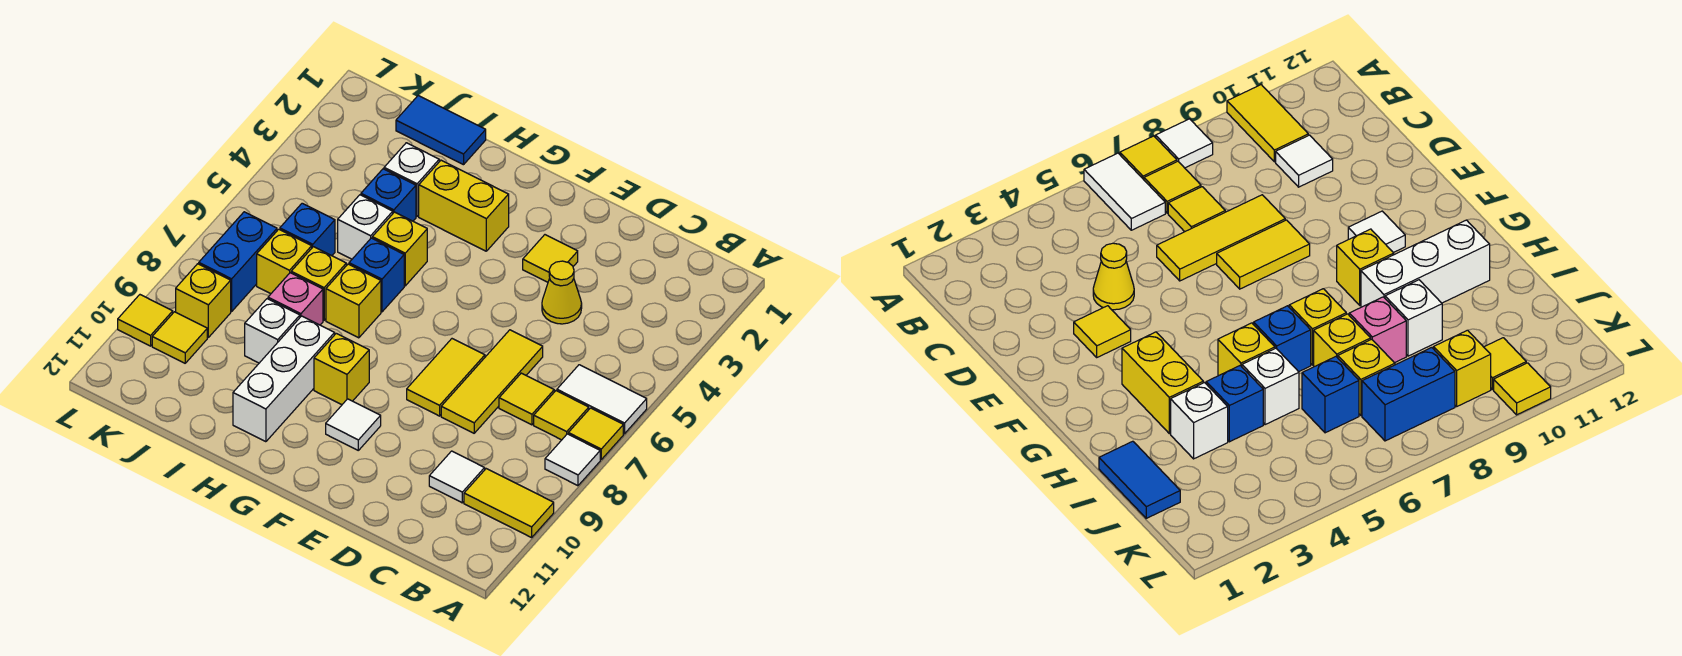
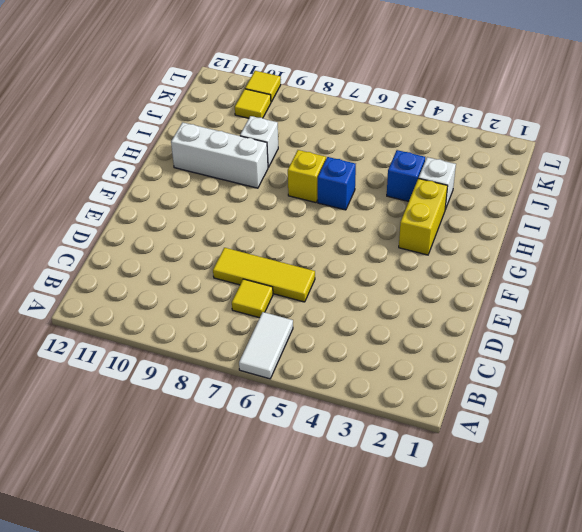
none -> yellow tile A7 level 1
none -> white tile A8 level 1
none -> yellow tile A10:B10 level 1
none -> yellow tile B7 level 1

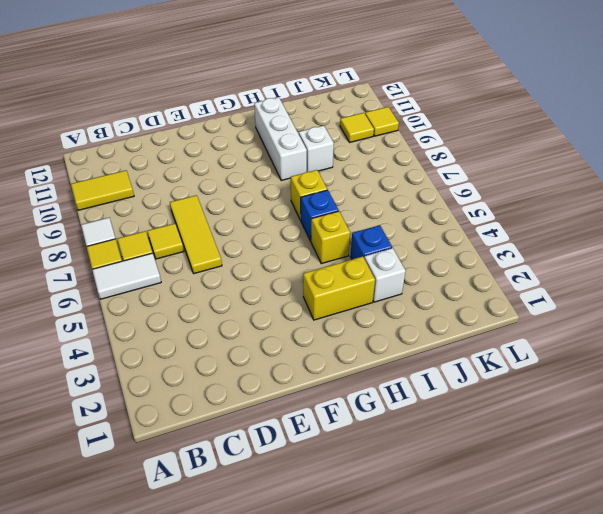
none -> white tile C10 level 1
none -> yellow cone D4 level 1
none -> yellow tile E3 level 1
none -> yellow tile E7:E8 level 1

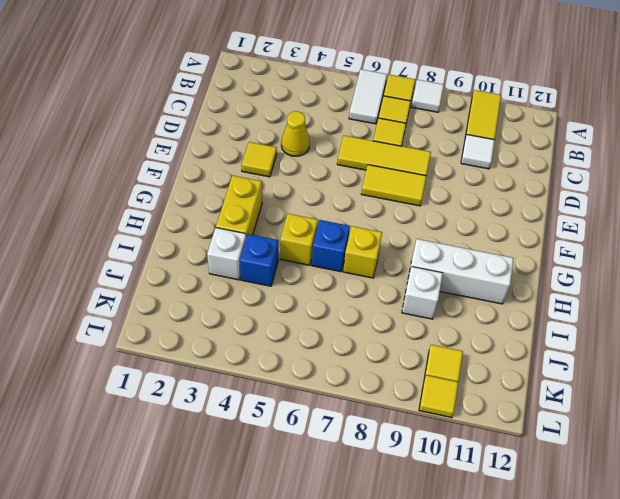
none -> white tile F10 level 1
none -> yellow brick G9 level 1
none -> blue tile I1:J1 level 1
none -> white brick I5 level 1

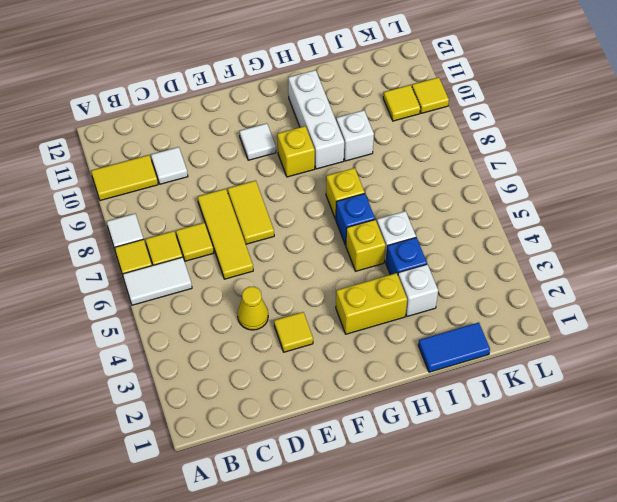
none -> yellow brick I7 level 1
none -> pink brick I8 level 1
none -> blue brick J6 level 1
none -> yellow brick J7 level 1

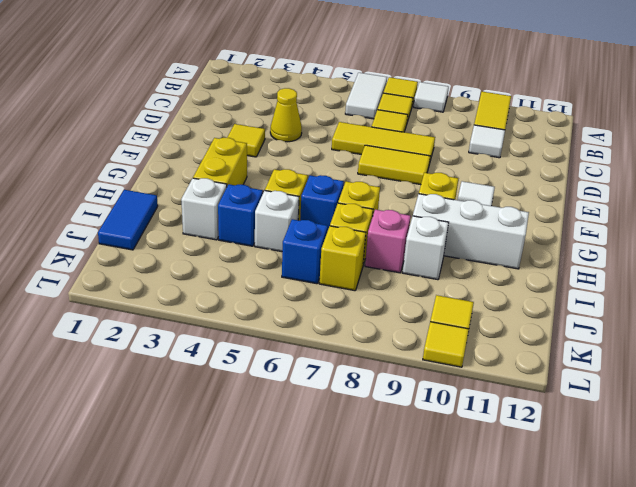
none -> blue brick K7:K8 level 1
none -> yellow brick K9 level 1

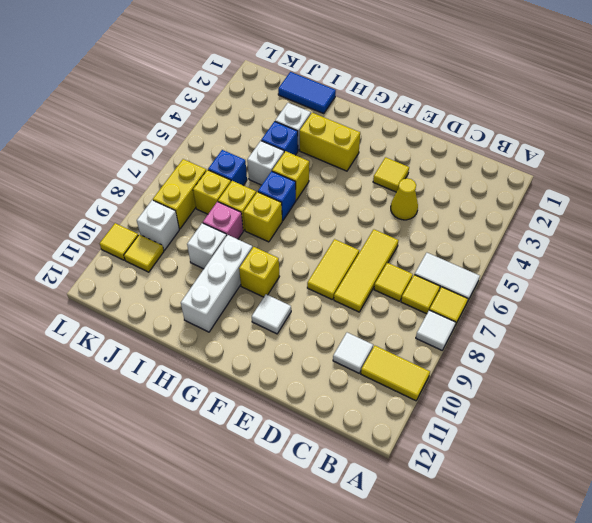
yellow brick K7:K8 level 1 -> blue brick K7:K8 level 1
white brick K9 level 1 -> yellow brick K9 level 1

